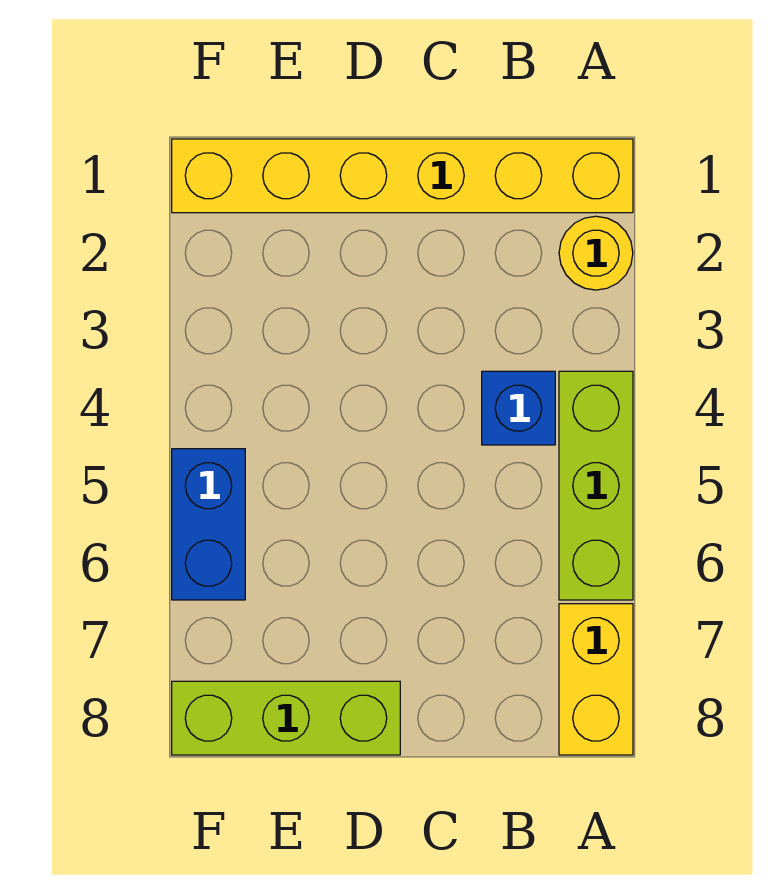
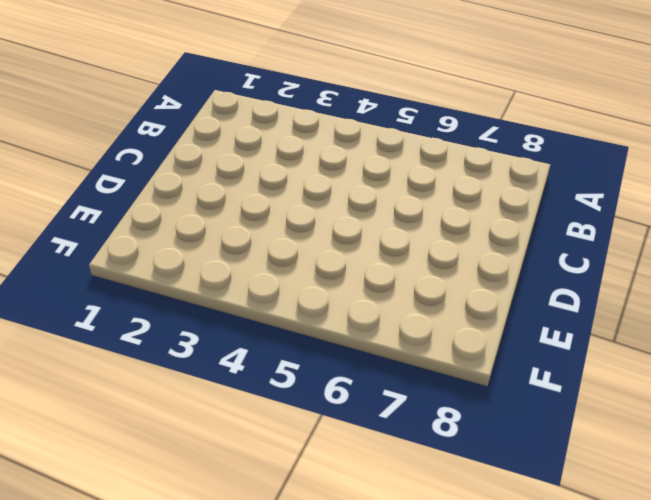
none -> yellow brick A1:F1 level 1
none -> yellow round brick A2 level 1

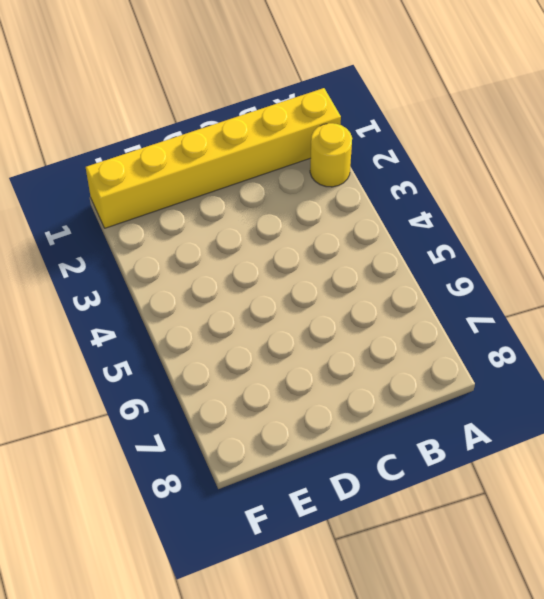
none -> lime brick A4:A6 level 1
none -> yellow brick A7:A8 level 1

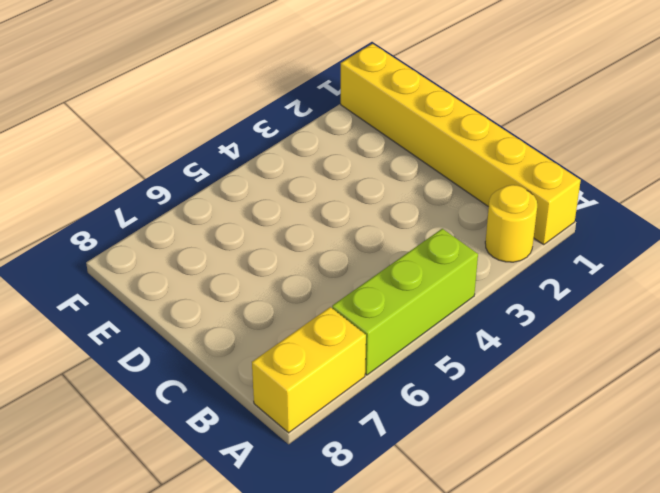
none -> blue brick B4 level 1
none -> lime brick D8:F8 level 1

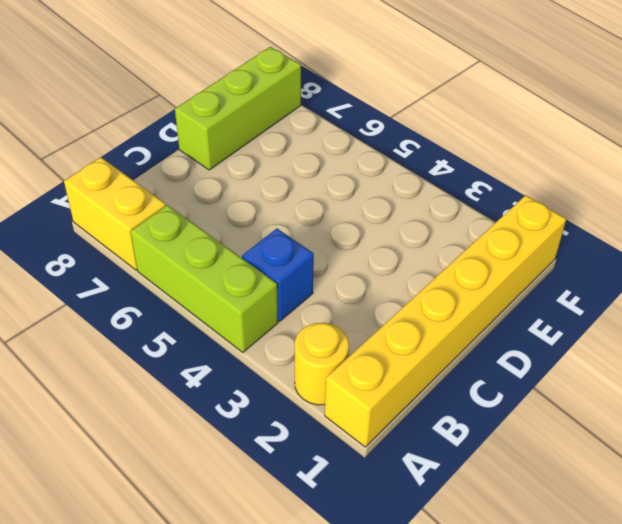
none -> blue brick F5:F6 level 1

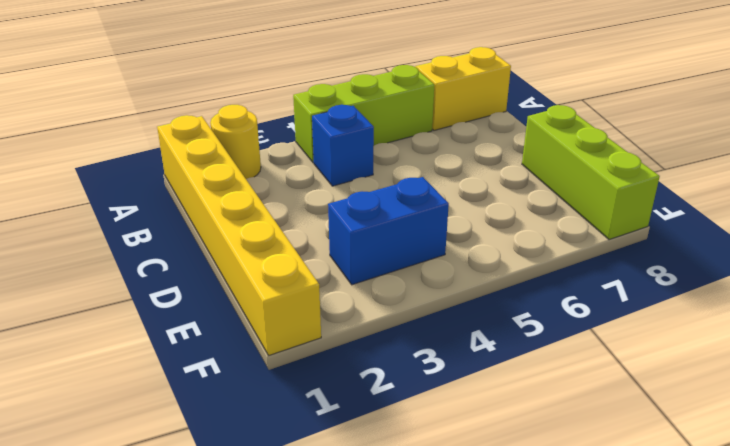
blue brick E3:E4 level 1 -> blue brick F5:F6 level 1

